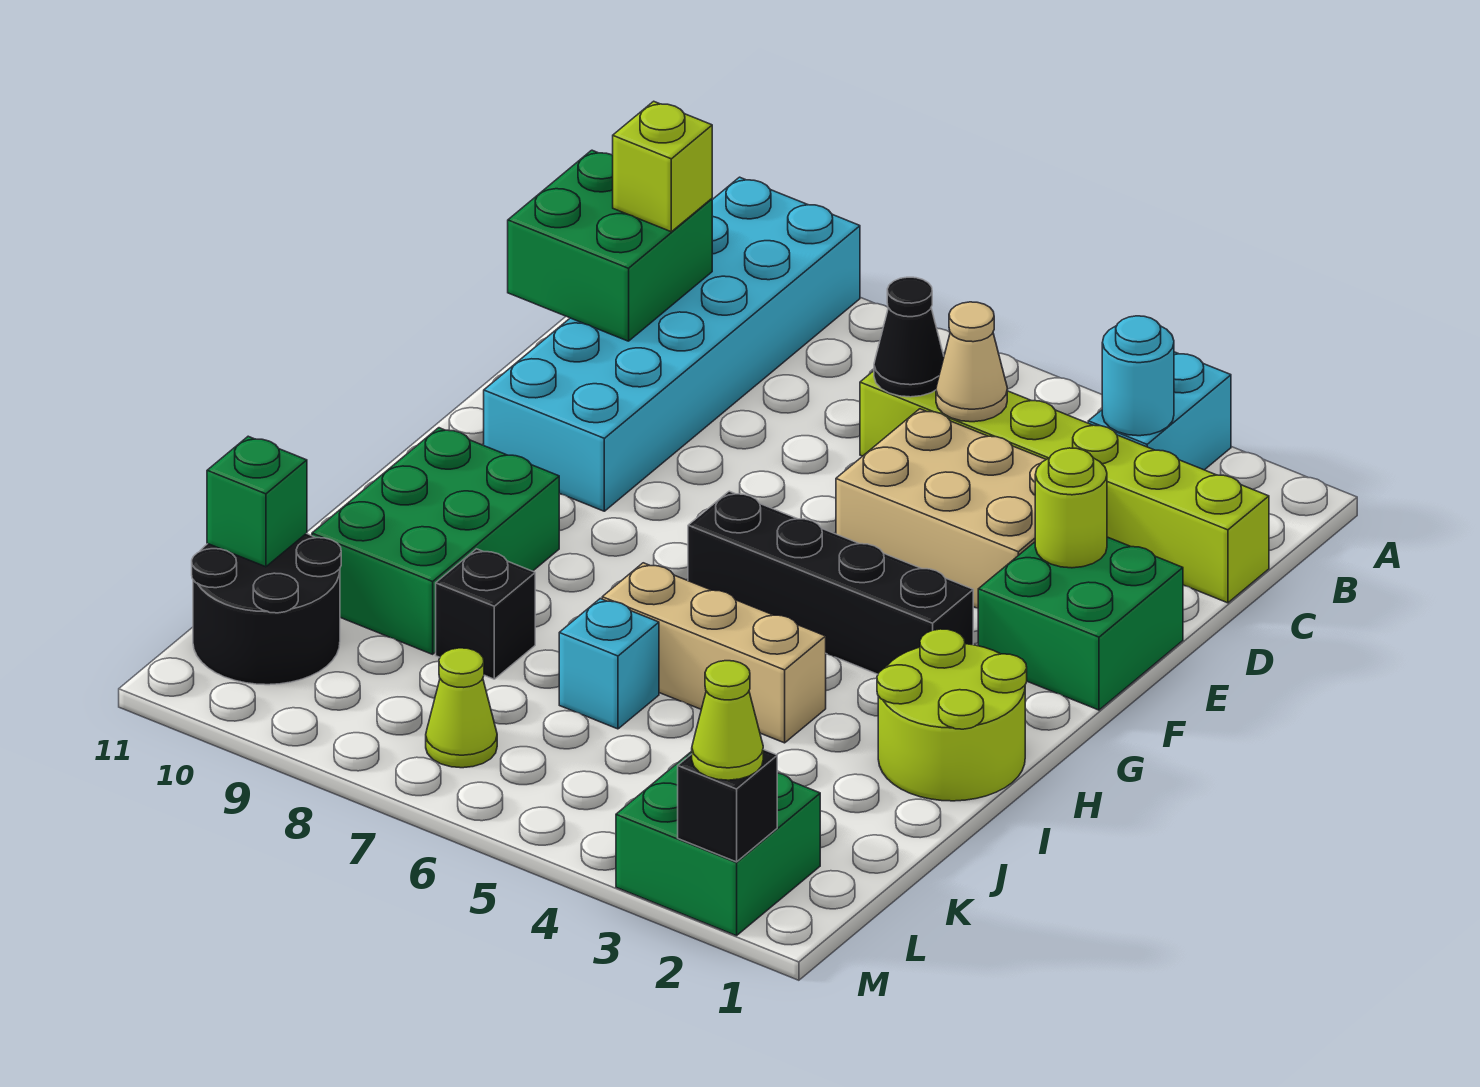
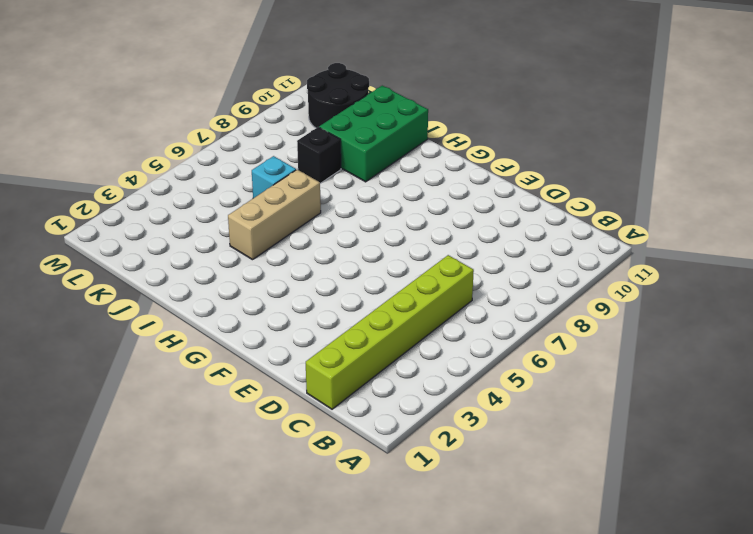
green brick I9:J11 level 1 -> green brick H9:J10 level 1
none -> cyan brick A3:B3 level 1
none -> cyan brick A9:F10 level 1
none -> tan brick D3:E5 level 1

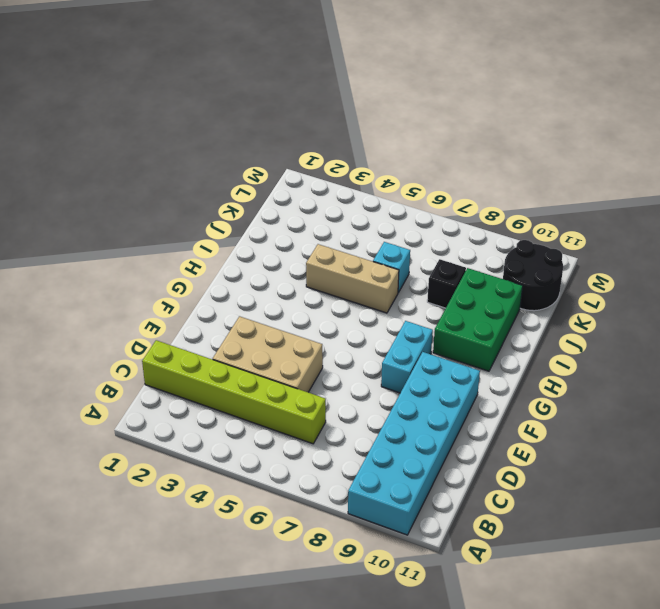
cyan brick F8:G8 level 1 -> cyan brick A3:B3 level 1
none -> green brick E1:F2 level 1
none -> black brick G3:G6 level 1
none -> lime round brick H1:I2 level 1

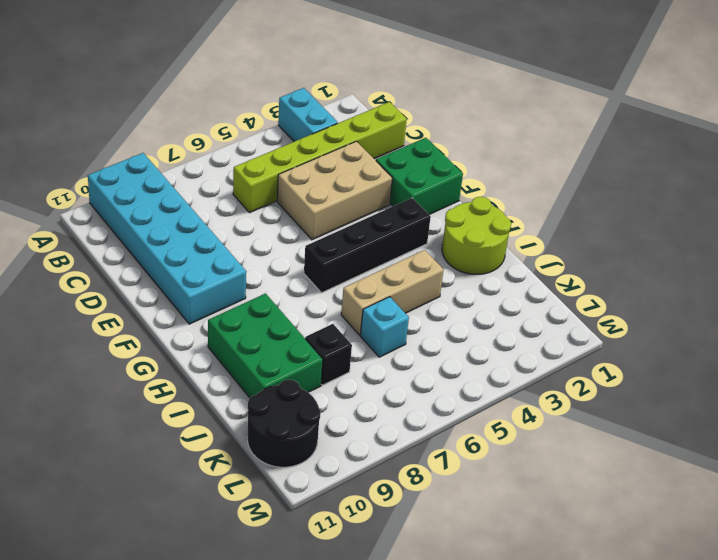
none -> green brick L2:M3 level 1
none -> lime cone L7 level 1
none -> cyan round brick B3 level 2

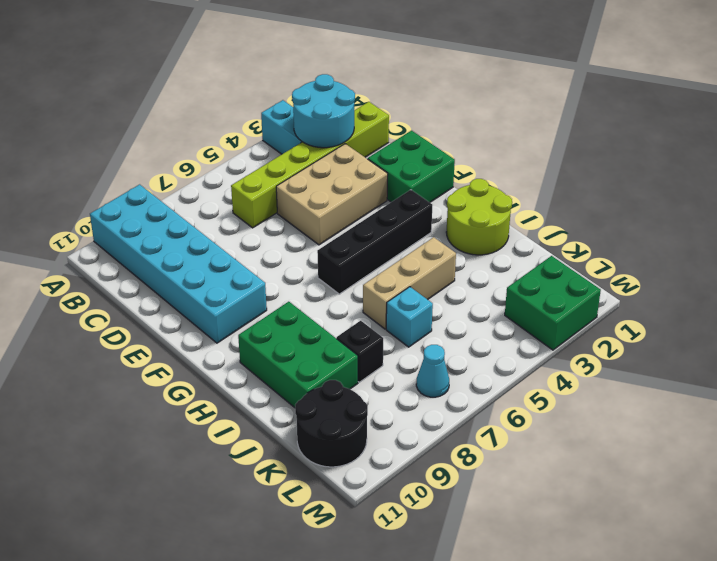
cyan round brick B2:C3 level 2 -> cyan round brick B3 level 2
cyan cone L7 level 1 -> lime cone L7 level 1
none -> tan cone C5 level 2
none -> black cone C6 level 2
none -> green brick C10:D11 level 2

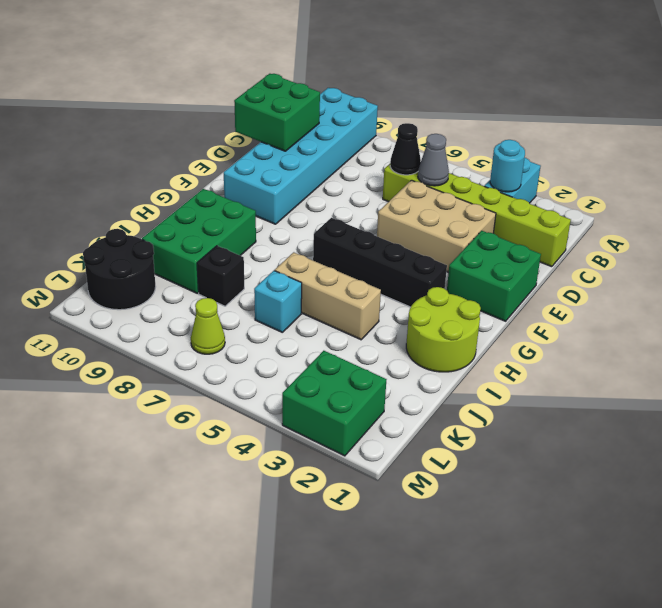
grey cone C5 level 2 -> tan cone C5 level 2
none -> lime round brick E2 level 2
none -> green brick K11 level 2
none -> black brick M2 level 2

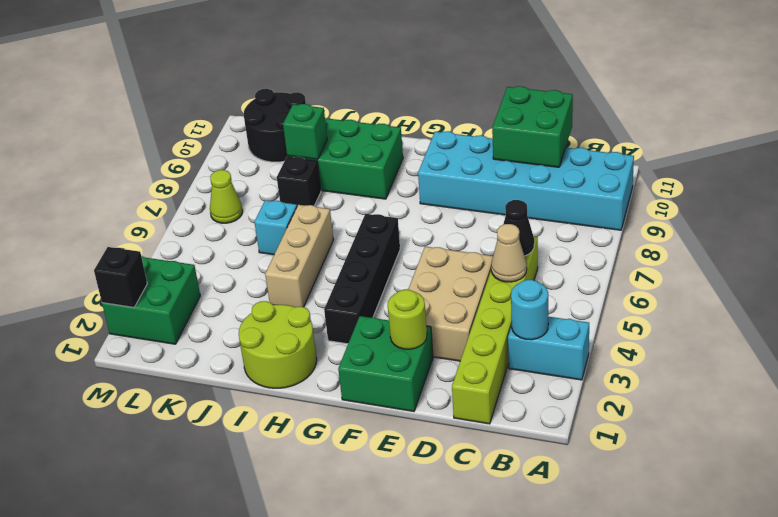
green brick J9 level 2 -> green brick K11 level 2
none -> lime brick C10 level 3
none -> lime cone M2 level 3

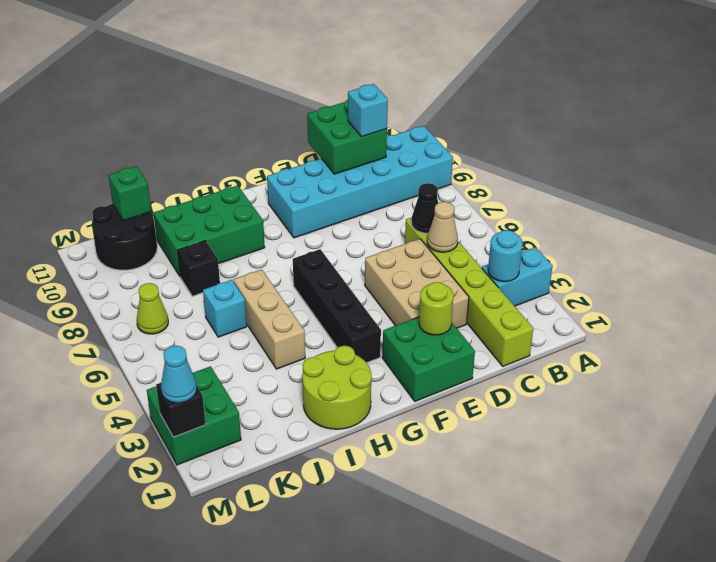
cyan brick C10 level 3 -> lime brick C10 level 3
cyan cone M2 level 3 -> lime cone M2 level 3

